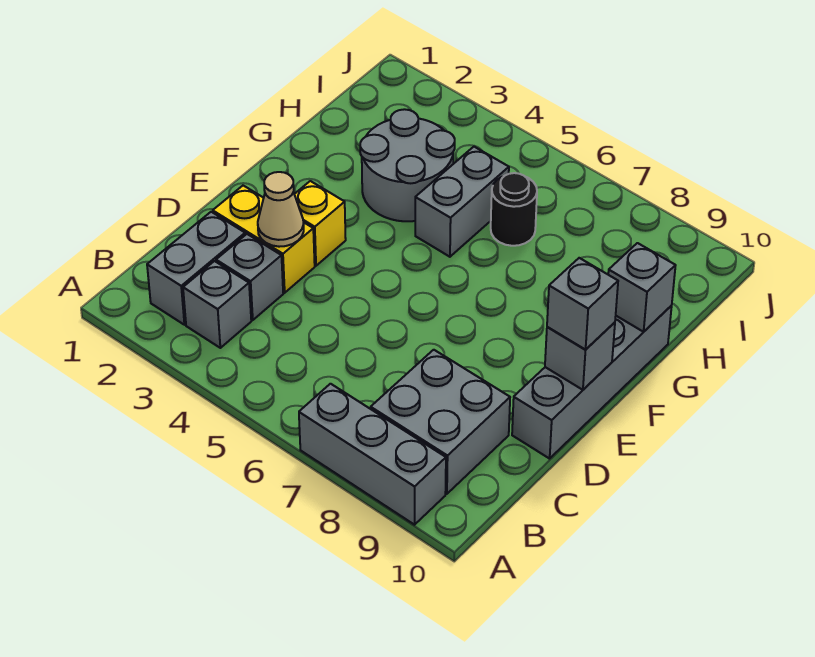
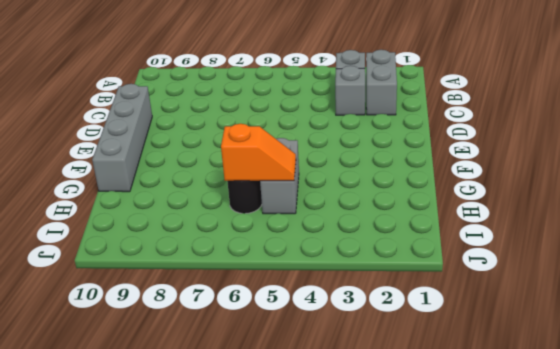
orange slope H5:H6 level 2 top 6 -> none
none -> grey brick A7:A9 level 1
none -> grey brick B8:C9 level 1
none -> yellow brick D2:D3 level 1

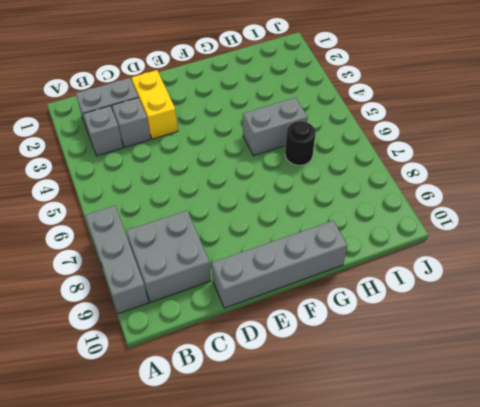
none -> yellow brick E3 level 1
none -> grey round brick G3:H4 level 1
none -> tan cone D3 level 2

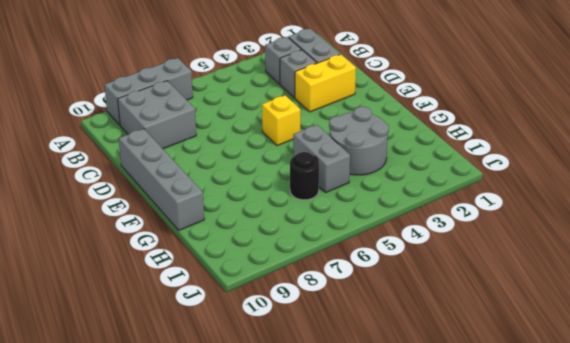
yellow brick E5 level 1 -> yellow brick E3 level 1
none -> tan cone D3 level 2
none -> grey brick E10 level 2
none -> grey brick G10 level 2

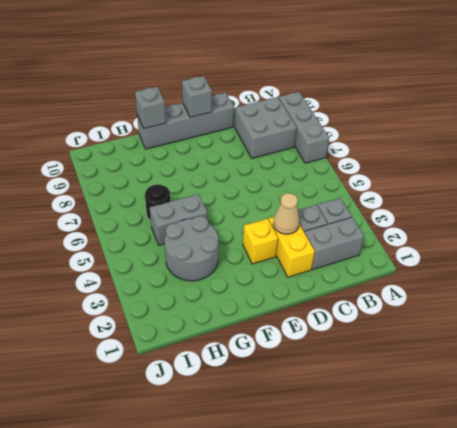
none -> grey brick E10 level 3

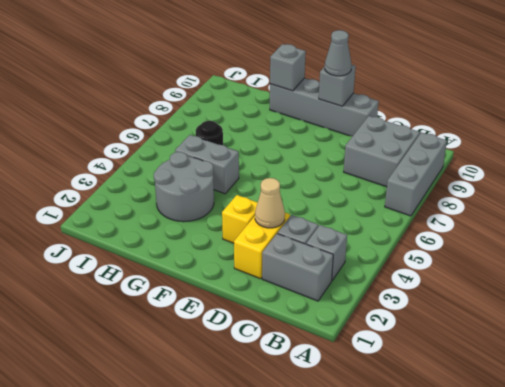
grey cone E10 level 3 -> grey brick E10 level 3

